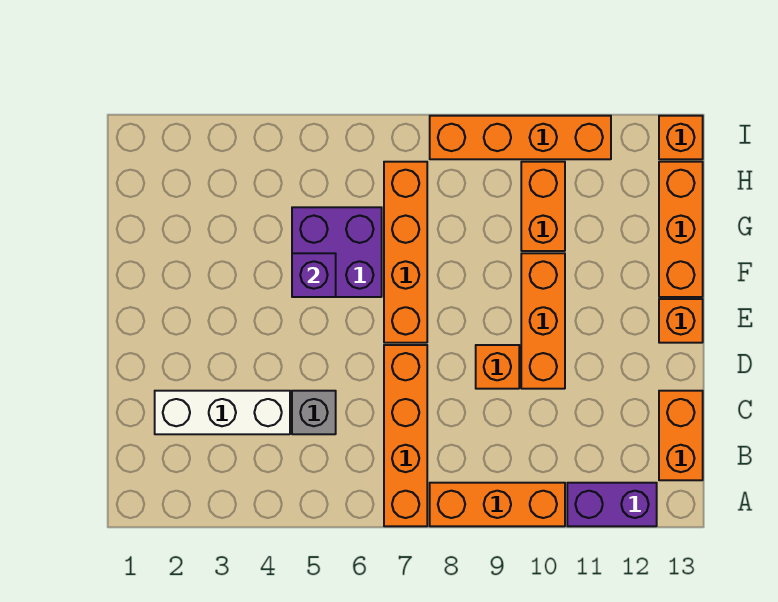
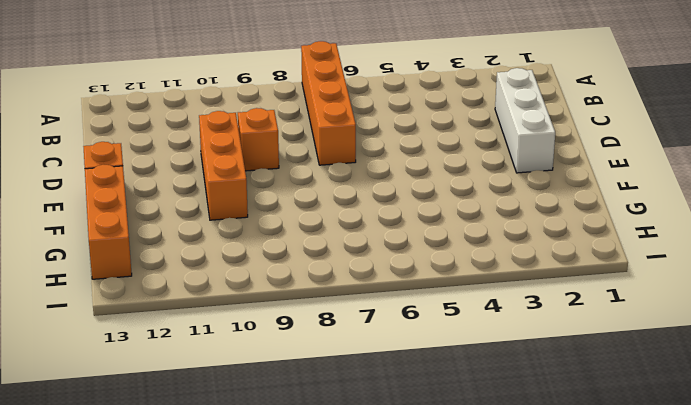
white brick C2:E2 level 1 -> white brick C2:C4 level 1
none -> orange brick A8:A10 level 1
none -> purple brick A11:A12 level 1
none -> orange brick B13:C13 level 1

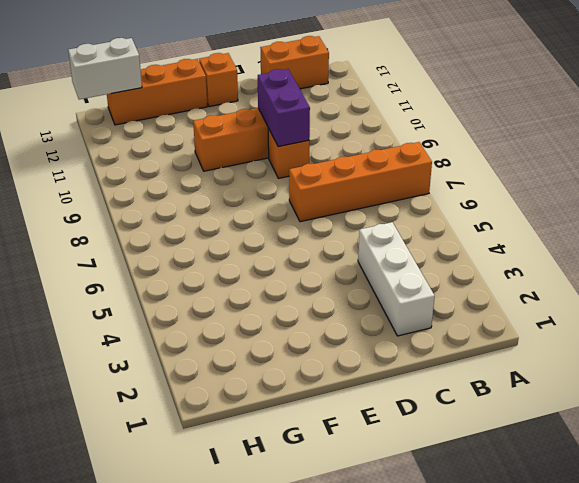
purple brick D9:D10 level 2 -> purple brick A11:A12 level 1
white brick H13:I13 level 2 -> none
none -> orange brick A8:A10 level 1
none -> grey brick C5 level 1
none -> orange brick E7:H7 level 1

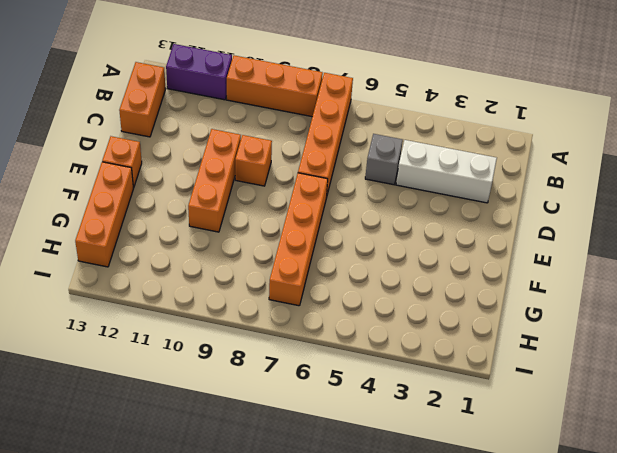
none -> purple brick F5:G6 level 1
none -> orange brick G10:H10 level 1
none -> orange brick I8:I11 level 1

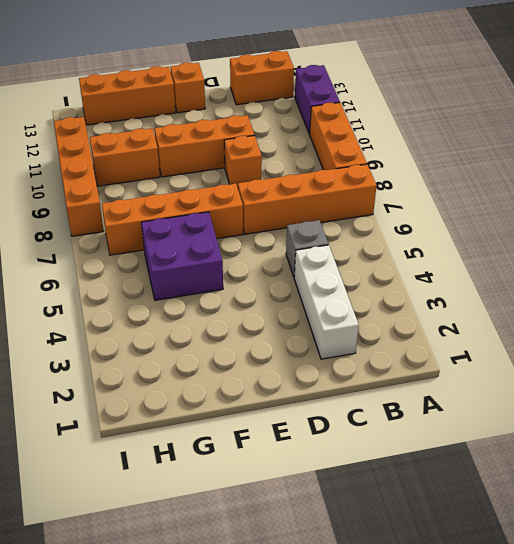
none -> orange brick I13 level 1
none -> purple brick F5 level 2

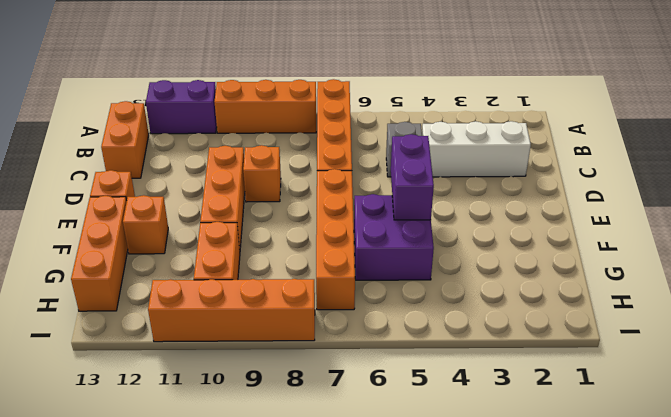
purple brick E5:F5 level 2 -> purple brick F5 level 2
orange brick F12 level 1 -> orange brick I13 level 1

